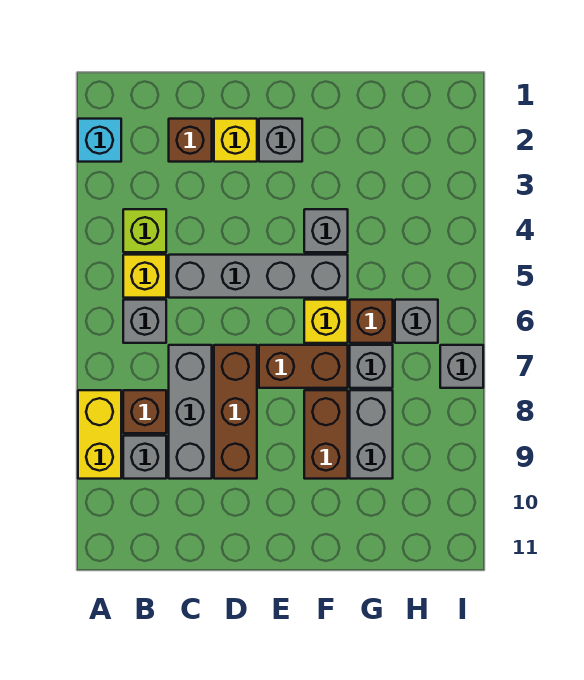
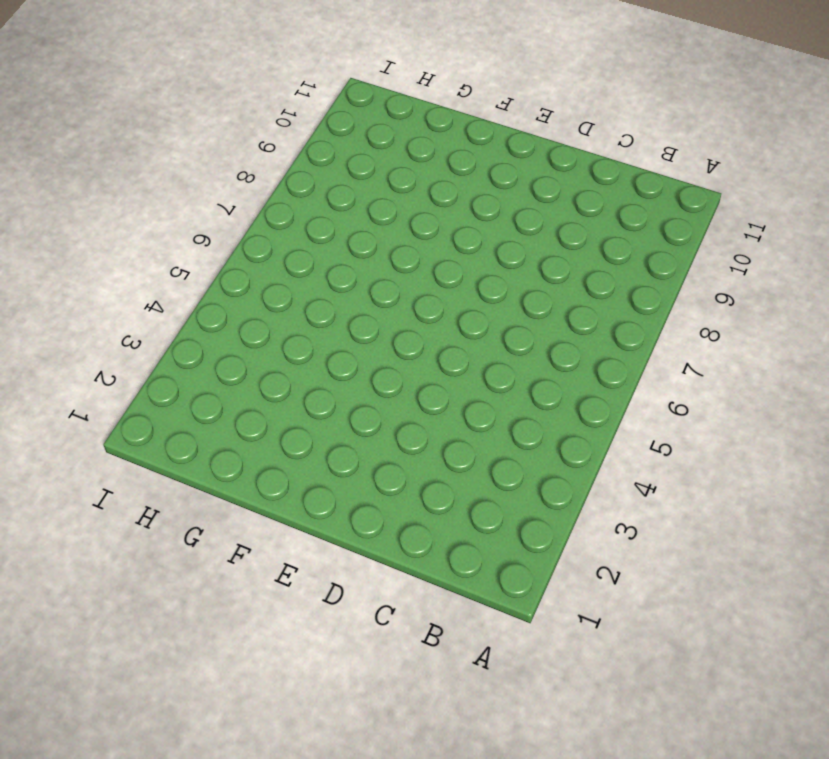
none -> cyan brick A2 level 1
none -> yellow brick A8:A9 level 1
none -> lime brick B4 level 1

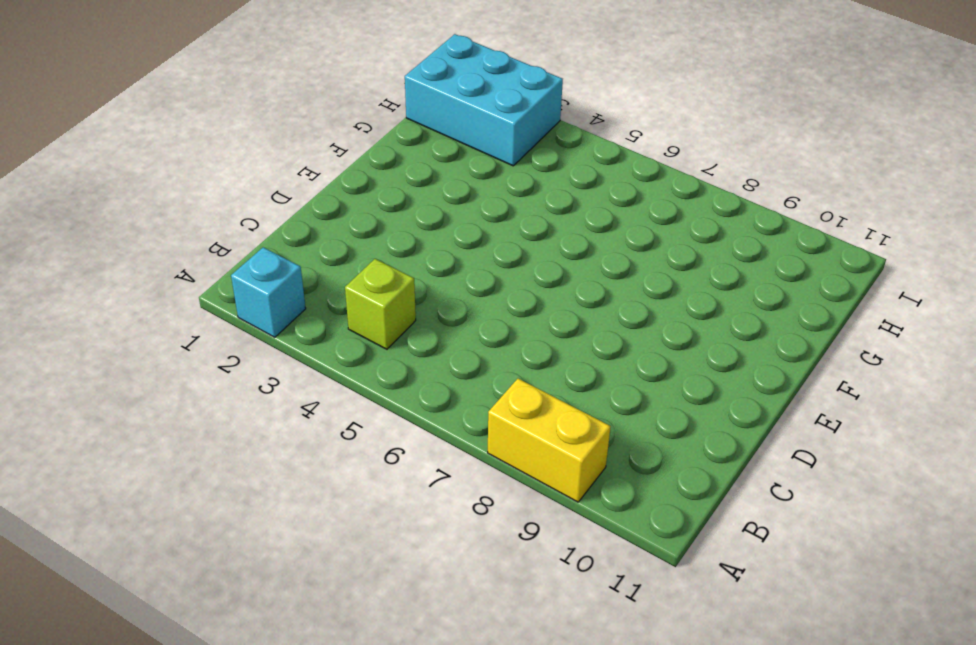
cyan brick H1:I3 level 1 -> none
none -> yellow brick B5 level 1
none -> grey brick B6 level 1
none -> brown brick B8 level 1

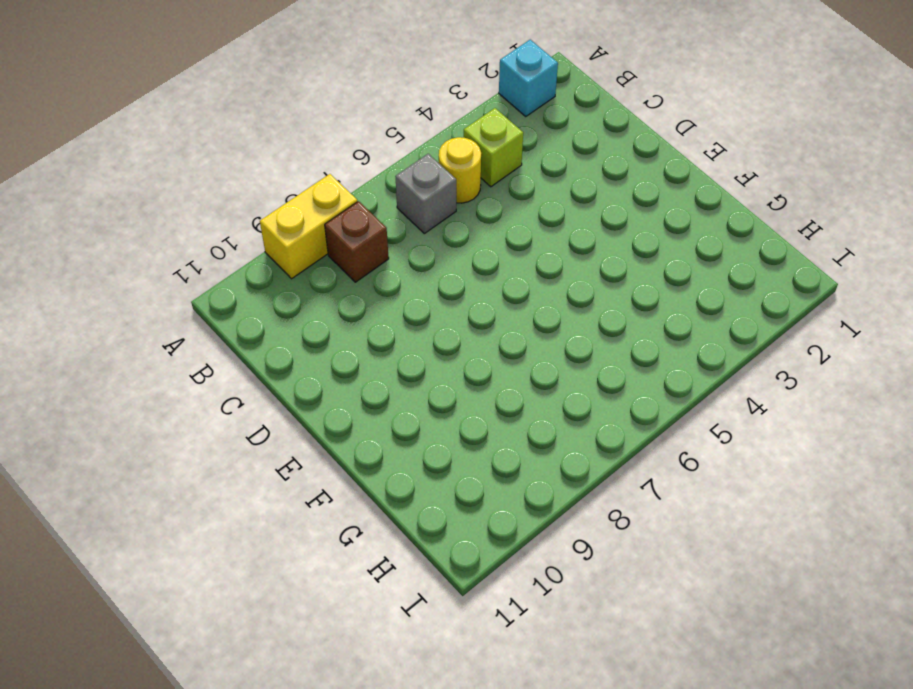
yellow round brick B5 level 1 -> yellow brick B5 level 1
none -> grey brick B9 level 1
none -> brown brick C2 level 1
none -> grey brick C5:F5 level 1

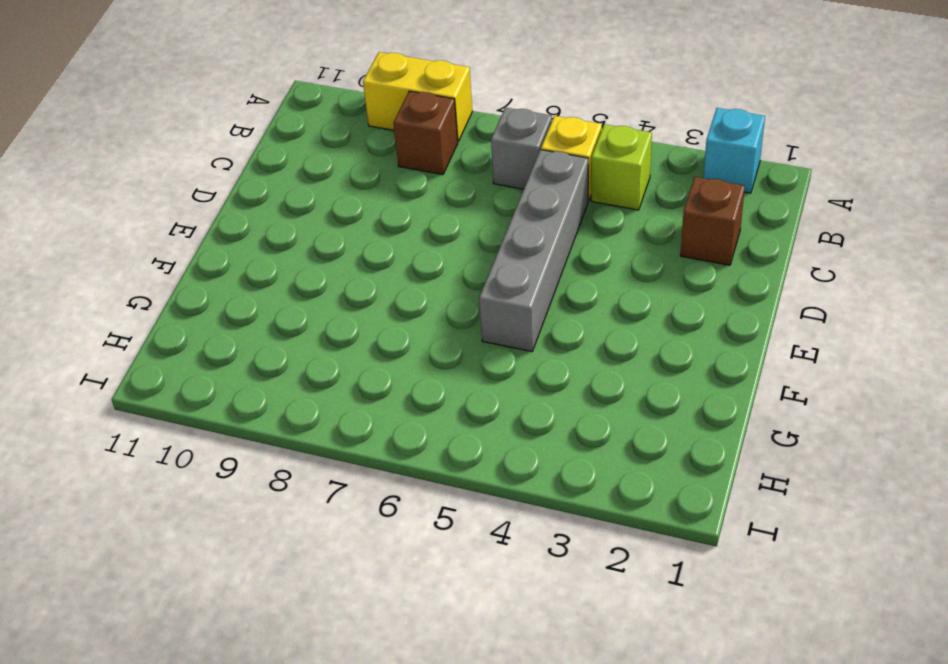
none -> grey brick B9 level 1
none -> grey brick C7:C9 level 1
none -> yellow brick D2 level 1

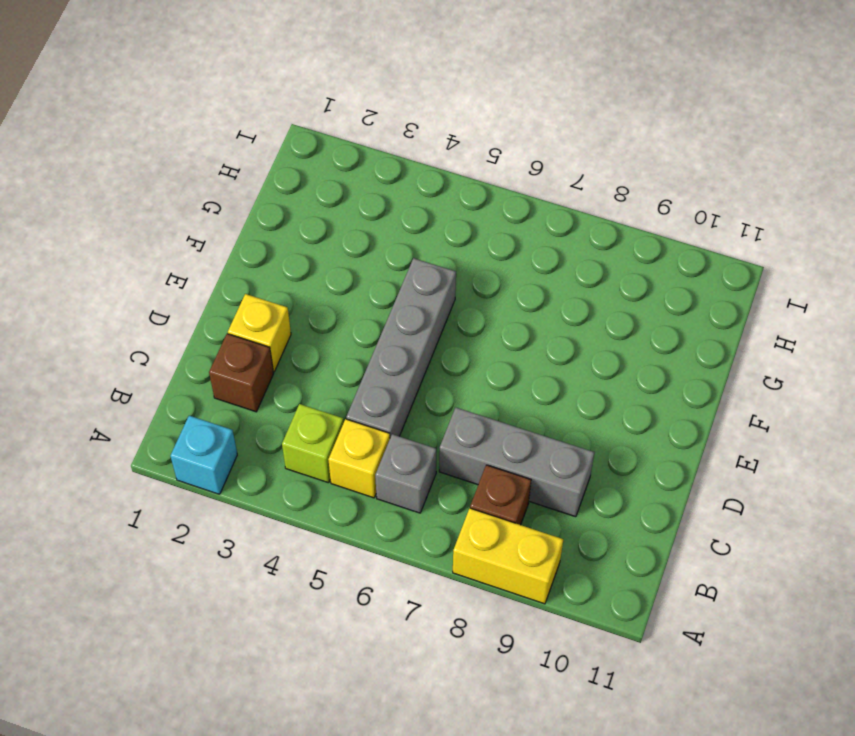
none -> grey brick B9 level 1
none -> brown brick D7:D9 level 1
none -> grey brick E2 level 1

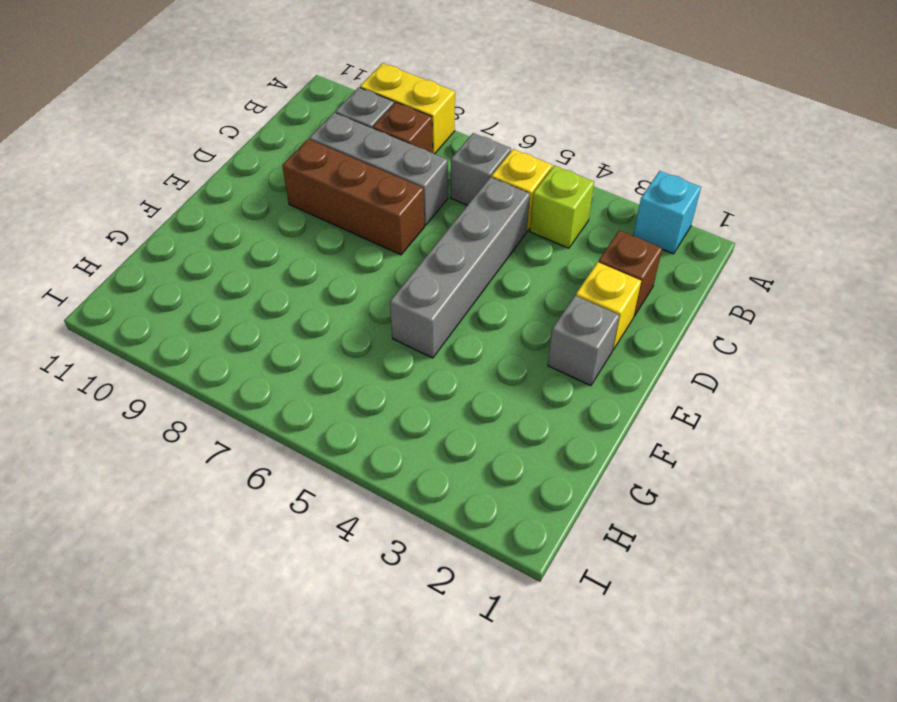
none -> brown brick E7:F7 level 1
none -> grey brick F4 level 1
none -> yellow brick F6 level 1

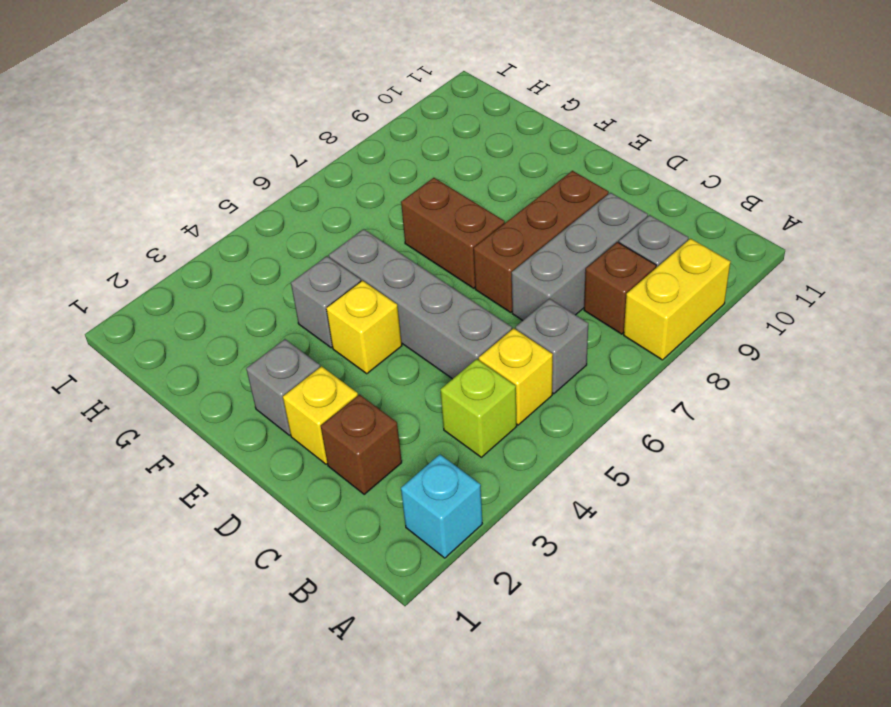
yellow brick E4 level 1 -> yellow brick F6 level 1
none -> brown brick F8:F9 level 1
none -> brown brick G6 level 1
none -> grey brick G7 level 1

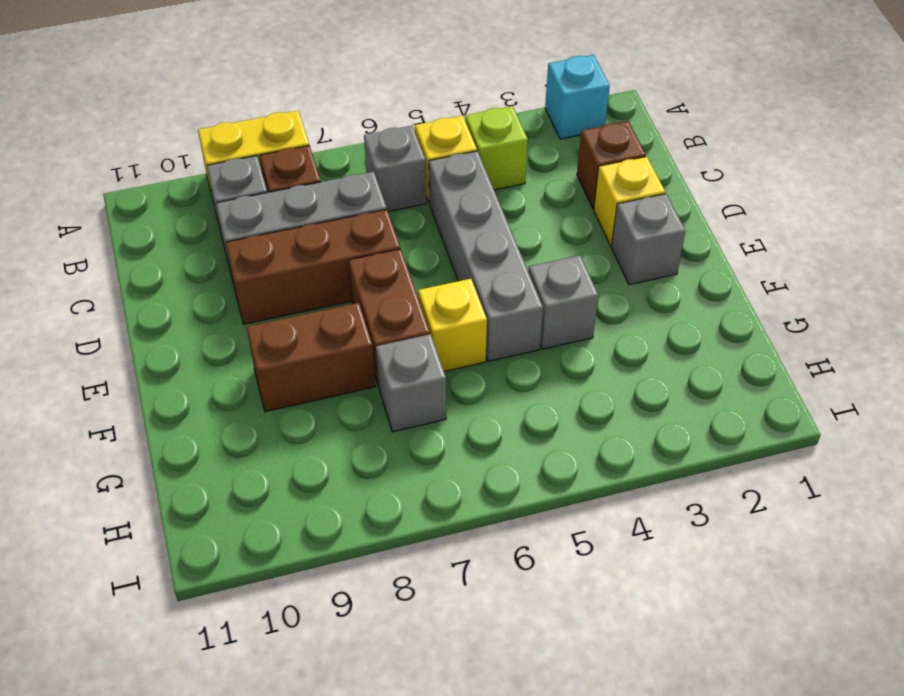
none -> brown brick G6 level 1
none -> grey brick G8:G9 level 1
none -> grey brick H6 level 1

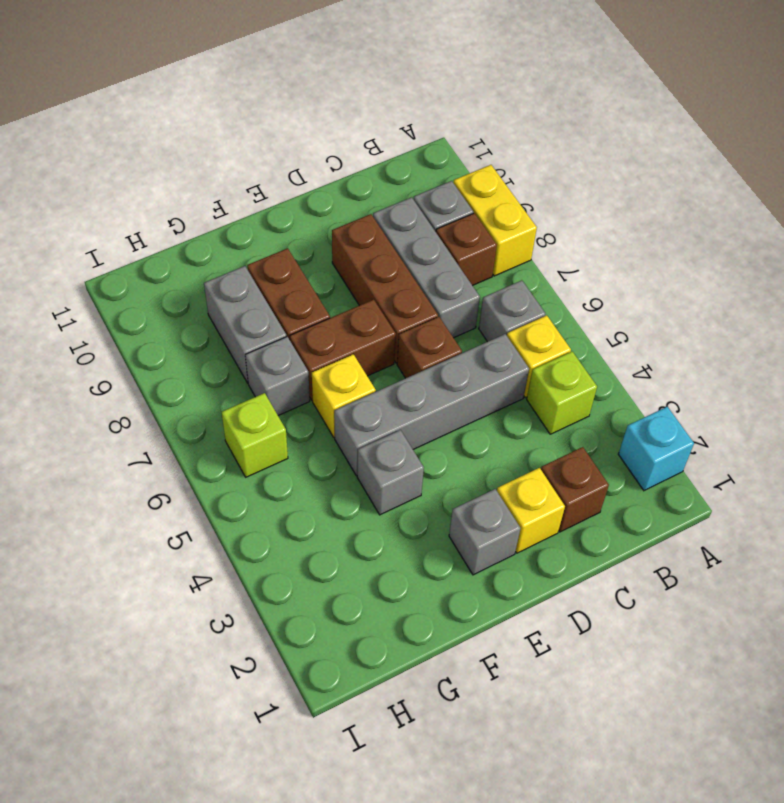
brown brick D6 level 1 -> brown brick G6 level 1
lime brick H6 level 1 -> grey brick H6 level 1
none -> grey brick I7 level 1

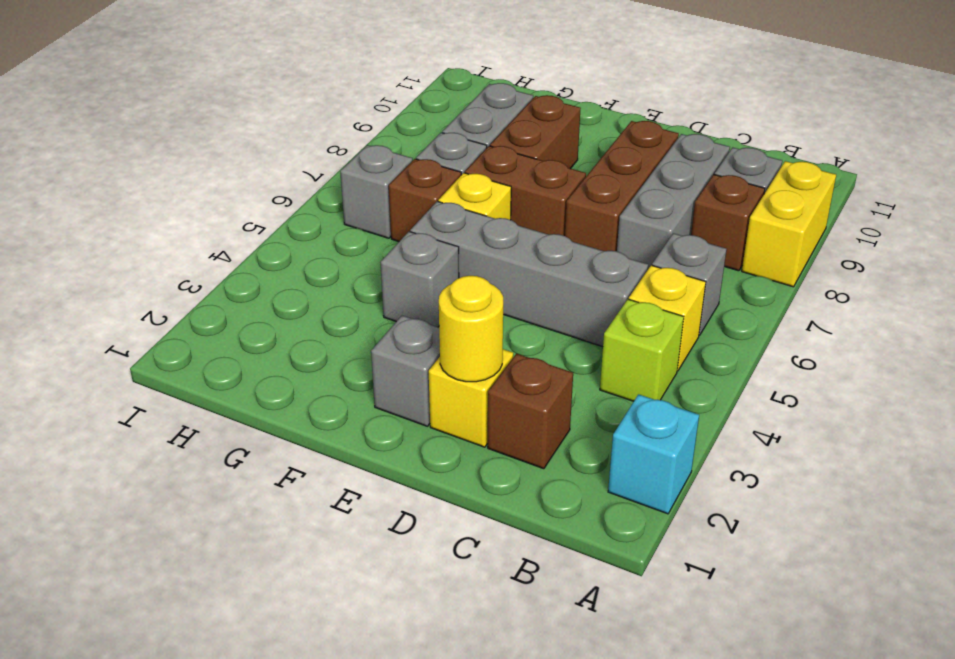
yellow round brick D2 level 2 -> none
none -> grey brick I7 level 1

